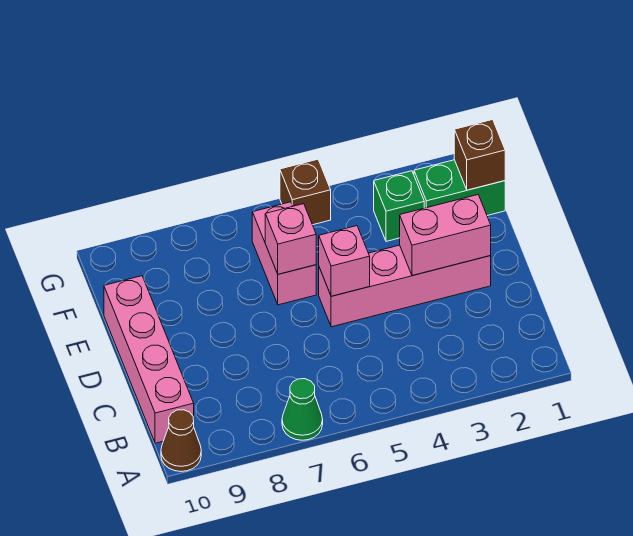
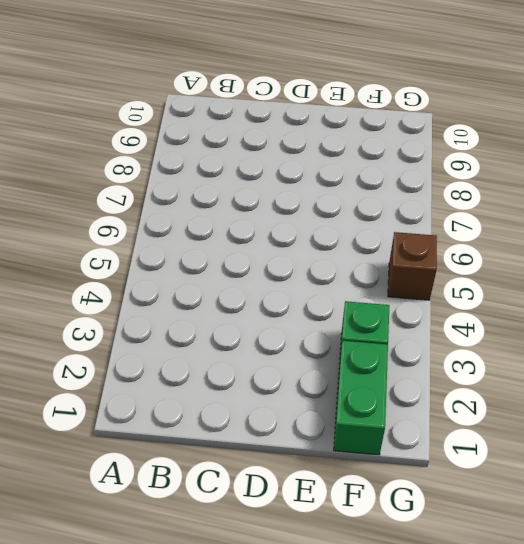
none -> green cone A7 level 1
none -> brown cone A10 level 1
none -> pink brick B10:E10 level 1

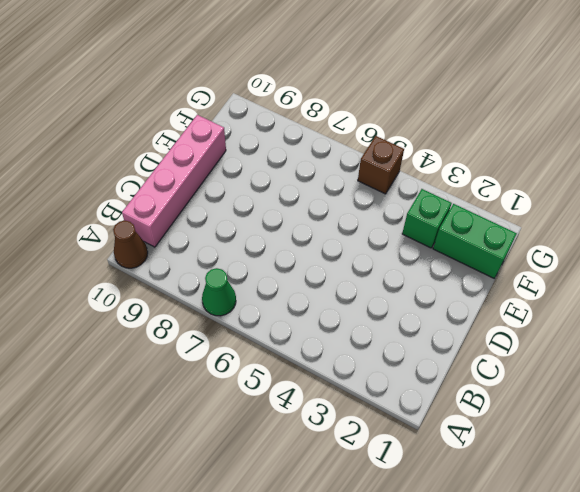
none -> pink brick D2:D5 level 1
none -> pink brick E6:F6 level 1
none -> pink brick D2:D3 level 2

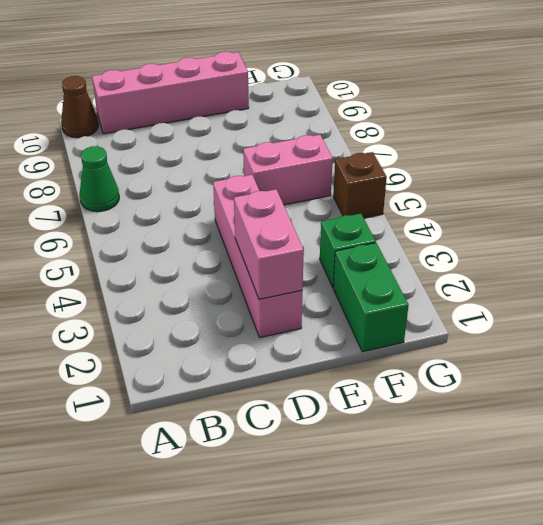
none -> pink brick D5 level 2
none -> pink brick E6 level 2
none -> brown brick F1 level 2

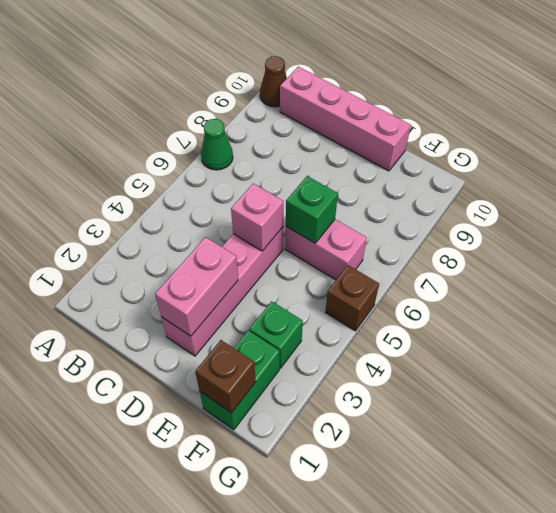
green brick E6 level 2 -> pink brick E6 level 2

